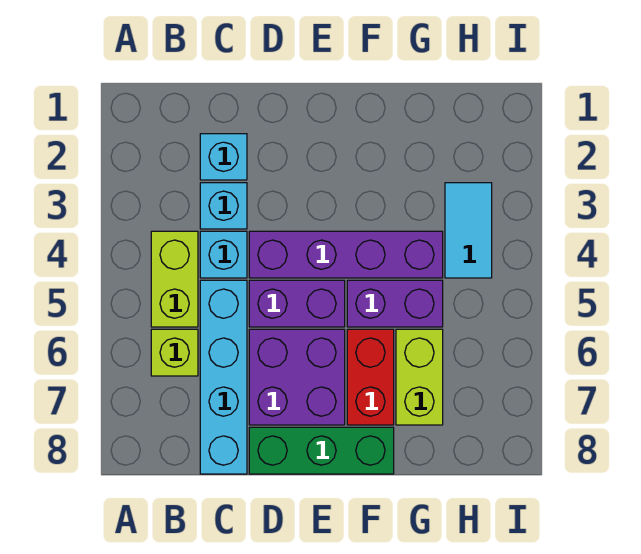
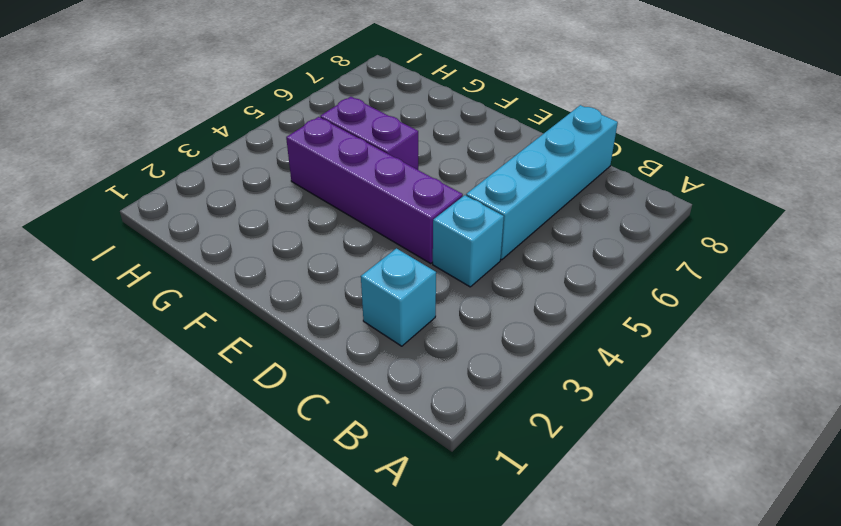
none -> lime brick B4:B5 level 1
none -> lime brick B6 level 1
none -> cyan brick C3 level 1

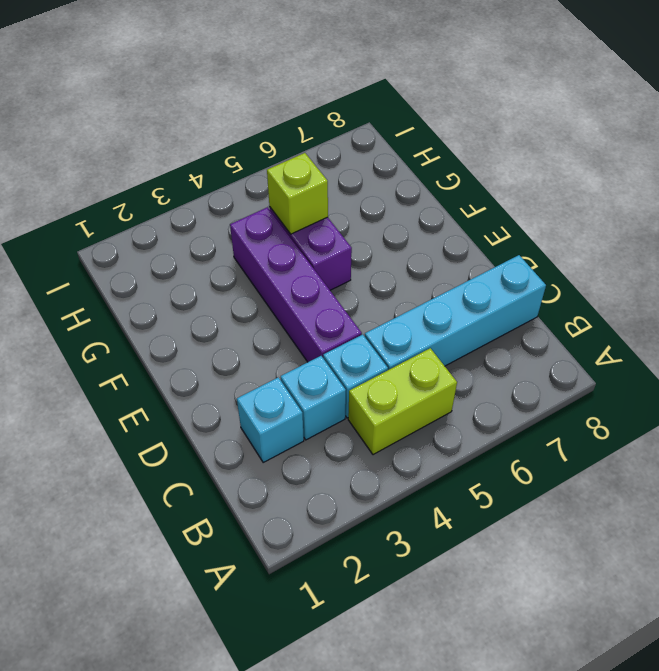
lime brick G5 level 2 -> lime brick B6 level 1
none -> purple brick D5:E5 level 1
none -> purple brick D6:E7 level 1
none -> green brick D8:F8 level 1

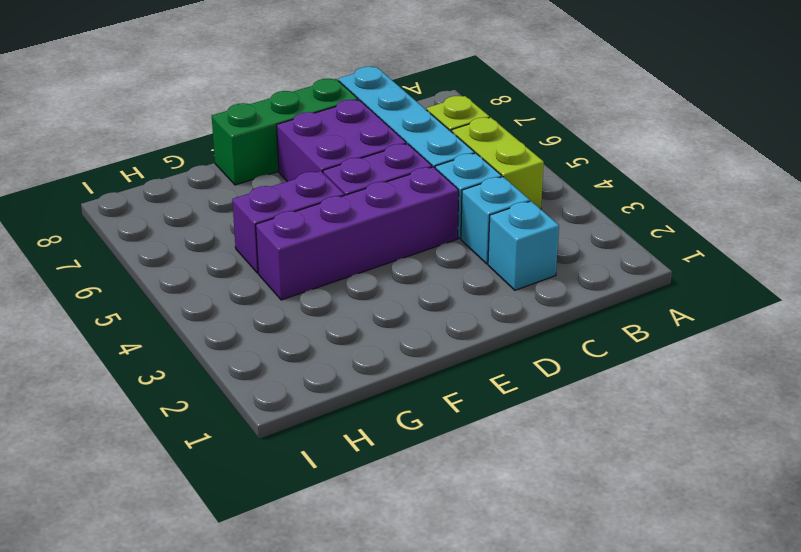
none -> red brick F6:F7 level 1
none -> lime brick G6:G7 level 1
none -> cyan tile H3:H4 level 1

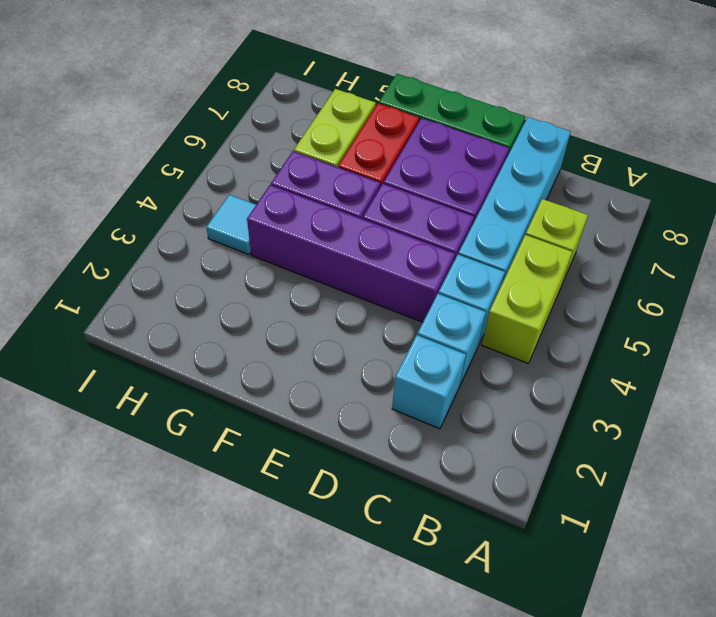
cyan tile H4 level 1 -> cyan tile H3:H4 level 1

